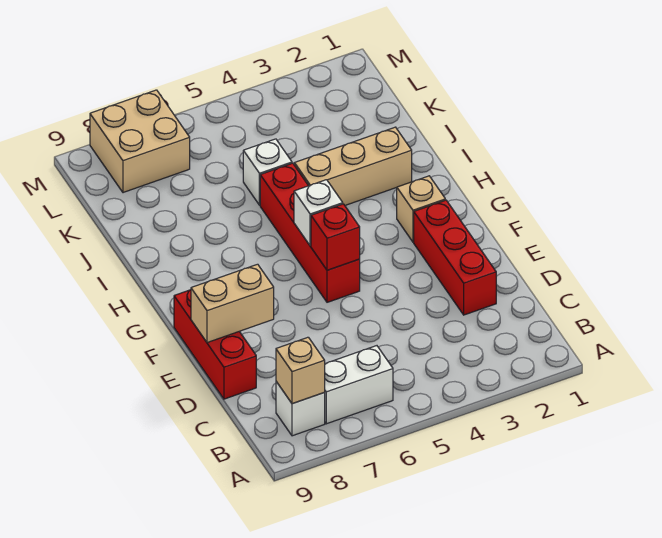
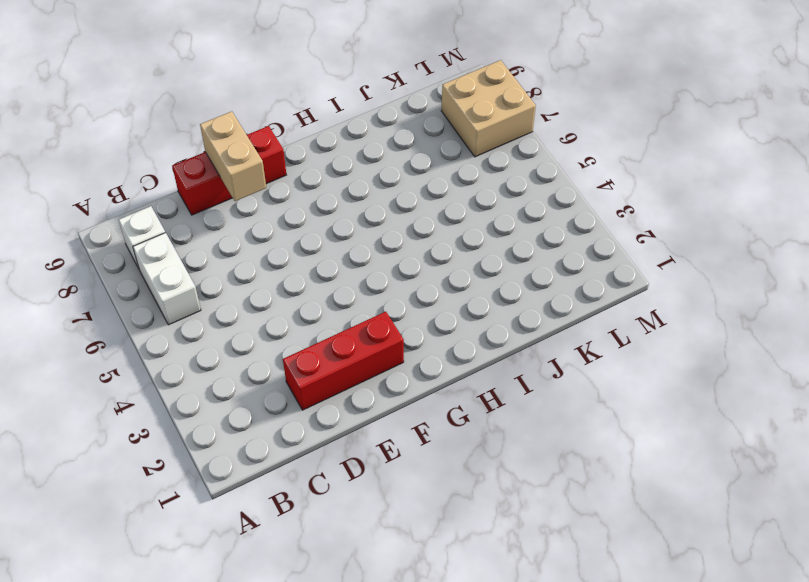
none -> red brick F5:I5 level 1
none -> tan brick G2 level 1
none -> tan brick I2:I4 level 1

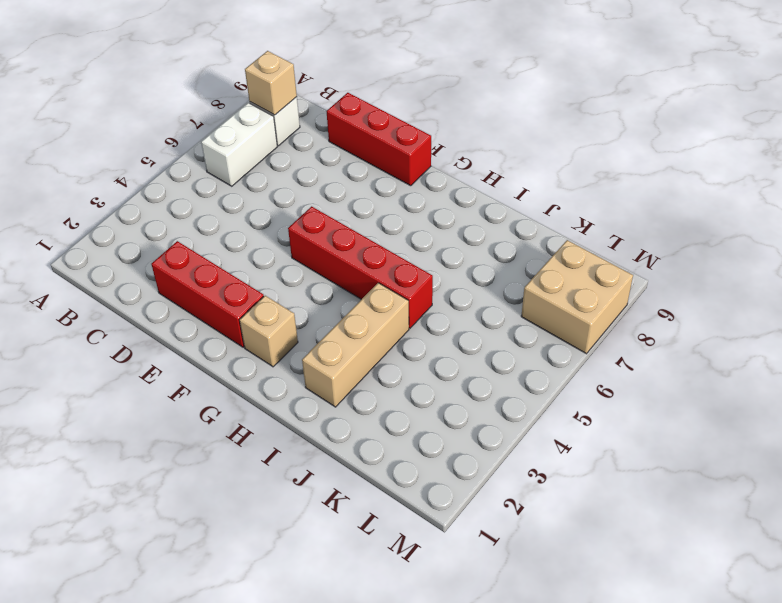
none -> white brick J5 level 1
none -> tan brick E8:E9 level 2
none -> red brick F5 level 2

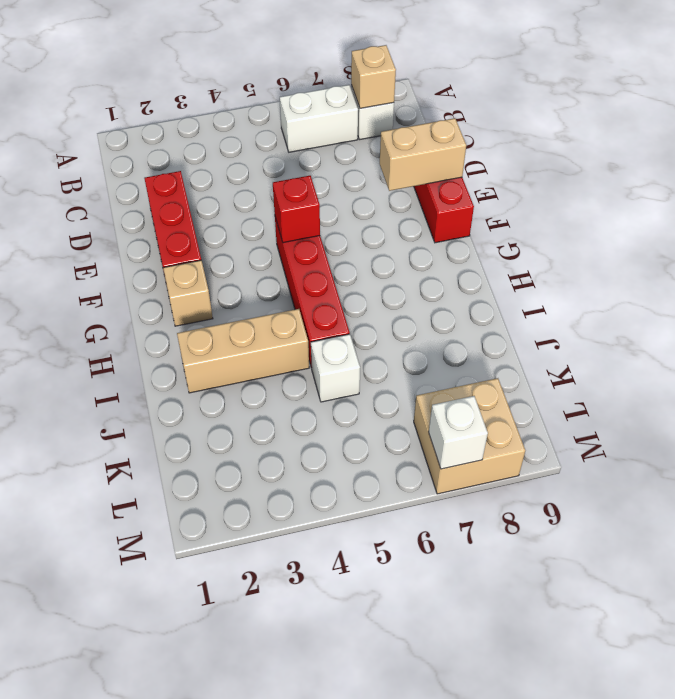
white brick M7 level 2 -> white brick G5 level 2

